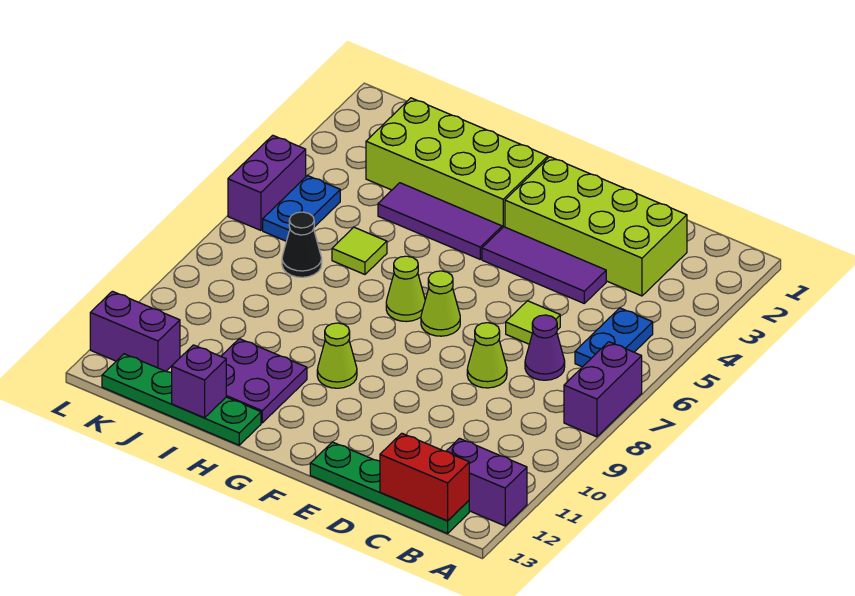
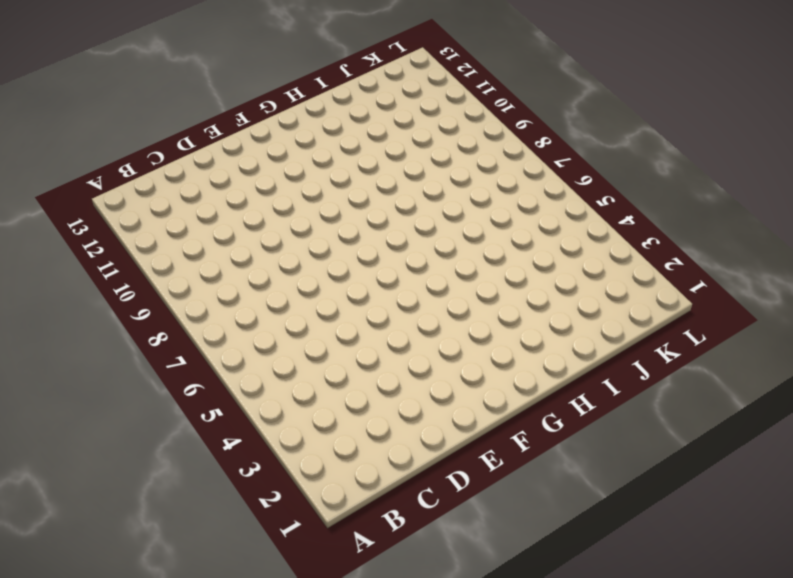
none -> purple brick A7:A8 level 1
none -> purple brick A12:B12 level 1
none -> blue plate B5:B6 level 1

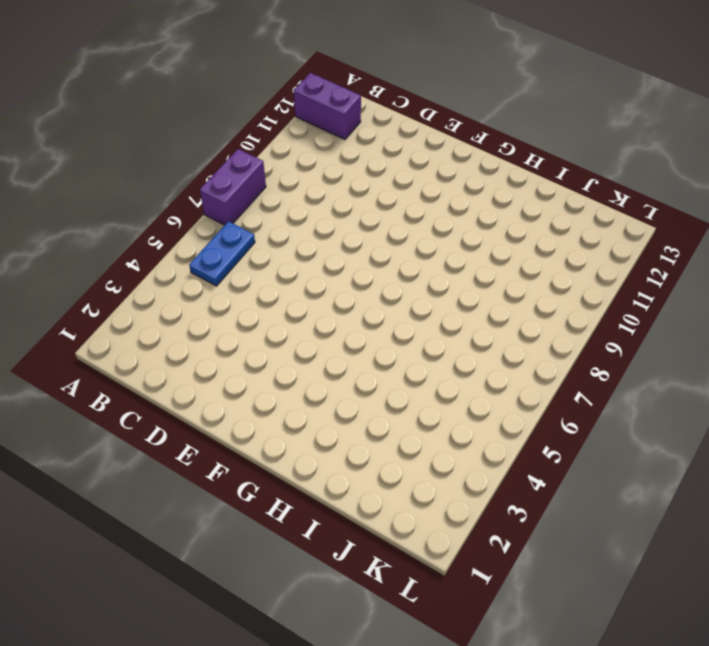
none -> green plate B13:E13 level 1
none -> lime brick C2:F3 level 1
none -> purple cone C7 level 1

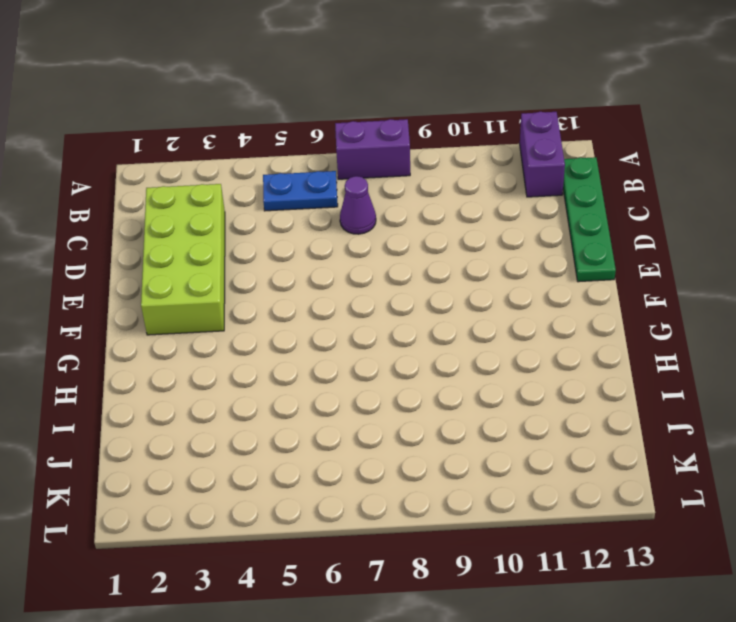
none -> purple tile D4:F4 level 1
none -> lime tile D6 level 1
none -> lime cone D8 level 1

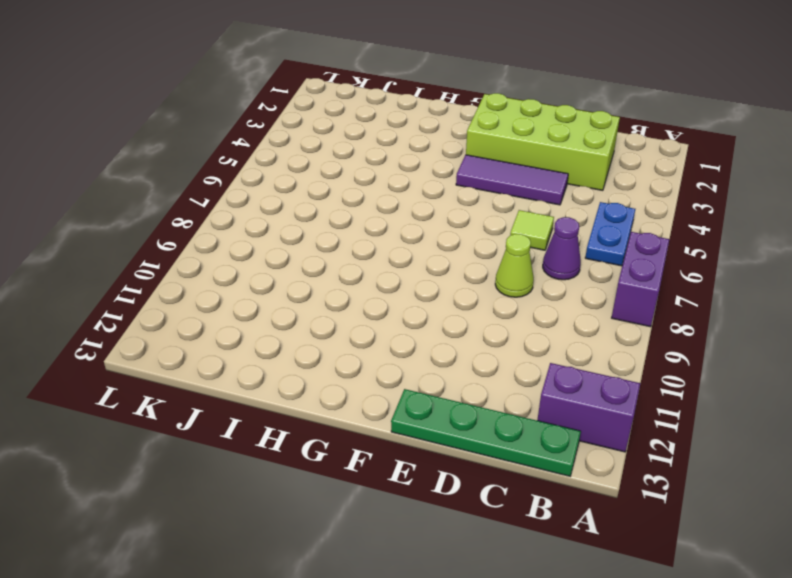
none -> lime cone F7 level 1
none -> lime brick G2:J3 level 1
none -> purple tile G4:I4 level 1

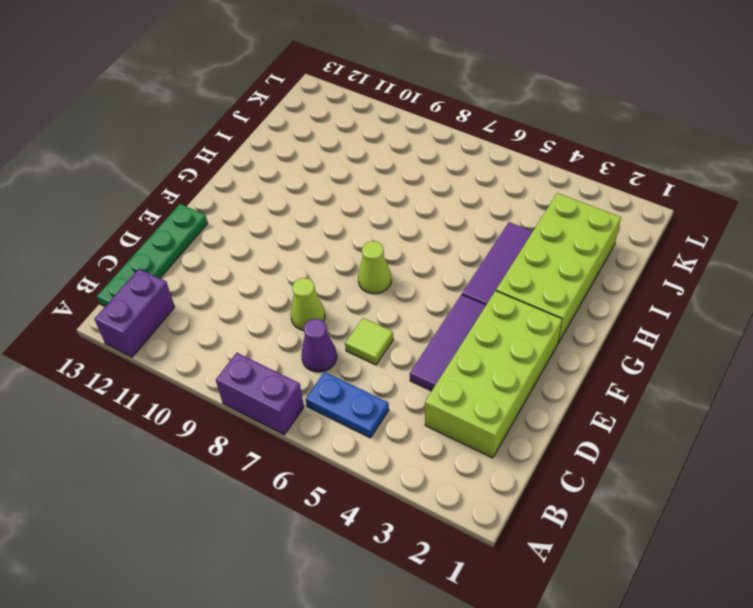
none -> lime cone G7 level 1
none -> lime cone G10 level 1
none -> purple plate H11:I12 level 1

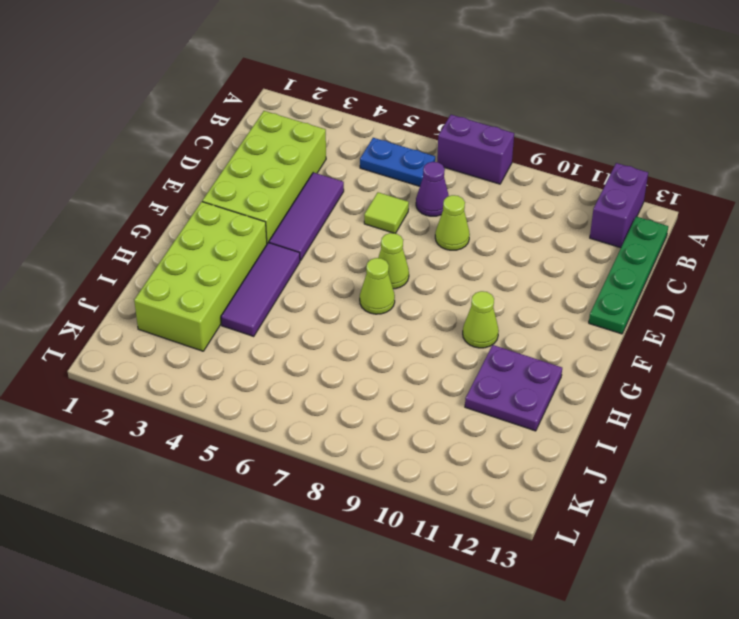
none -> green plate H13:K13 level 1
none -> lime tile I6 level 1
none -> black cone J7 level 1

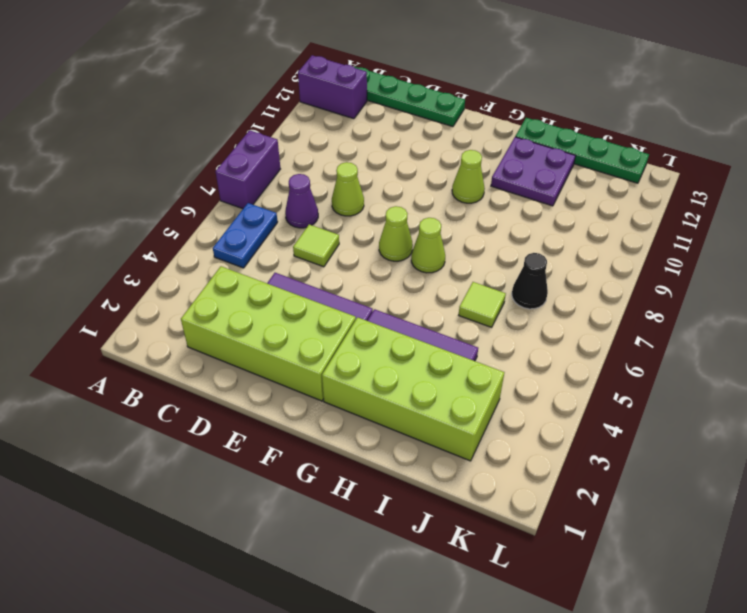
none -> blue plate K5:K6 level 1
none -> purple brick K12:L12 level 1
none -> purple brick L5:L6 level 1

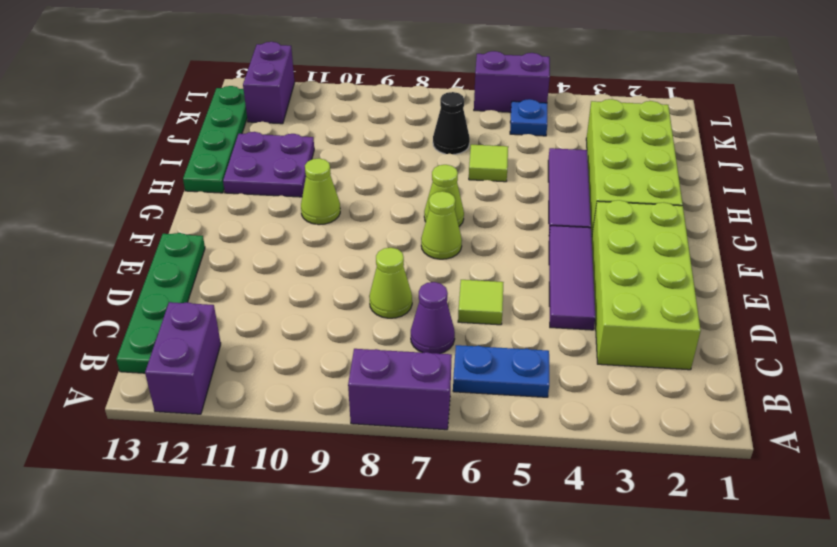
blue plate K5 level 1 -> blue plate K5:K6 level 1
none -> red brick B13:C13 level 2
none -> purple brick I13 level 2

